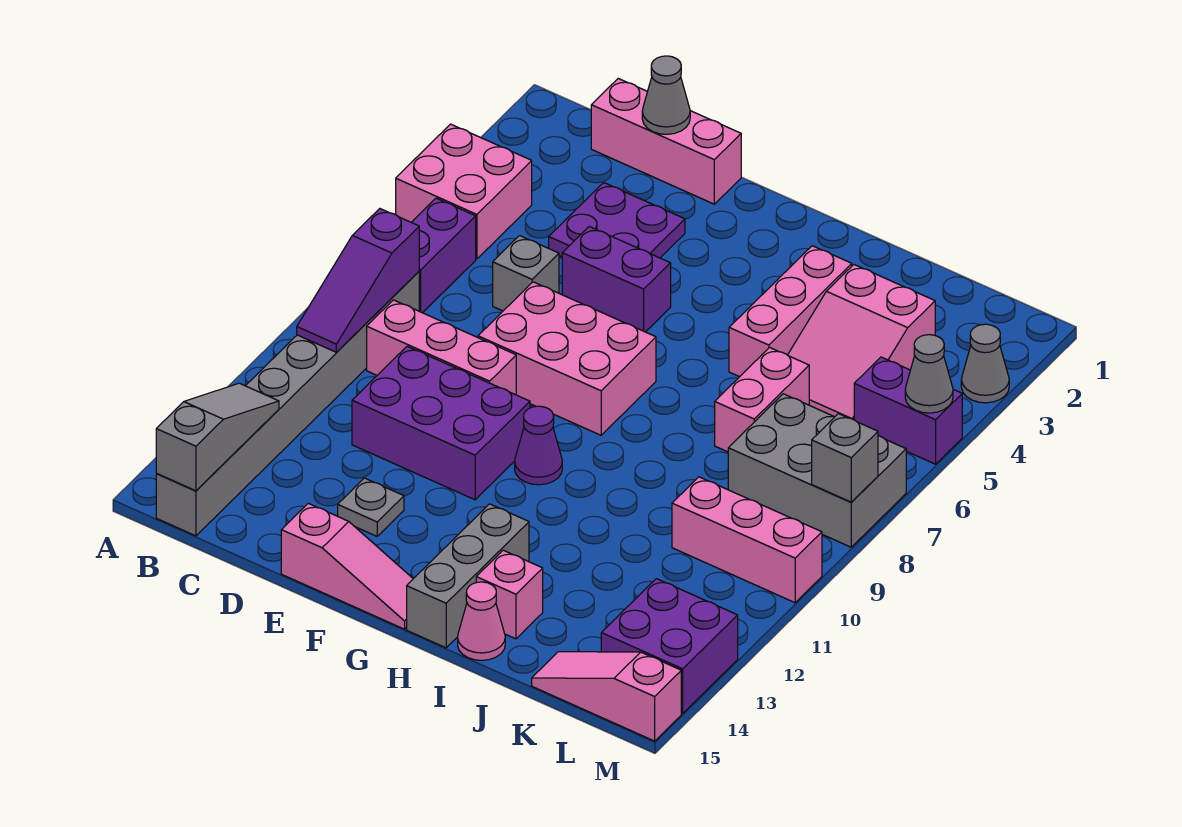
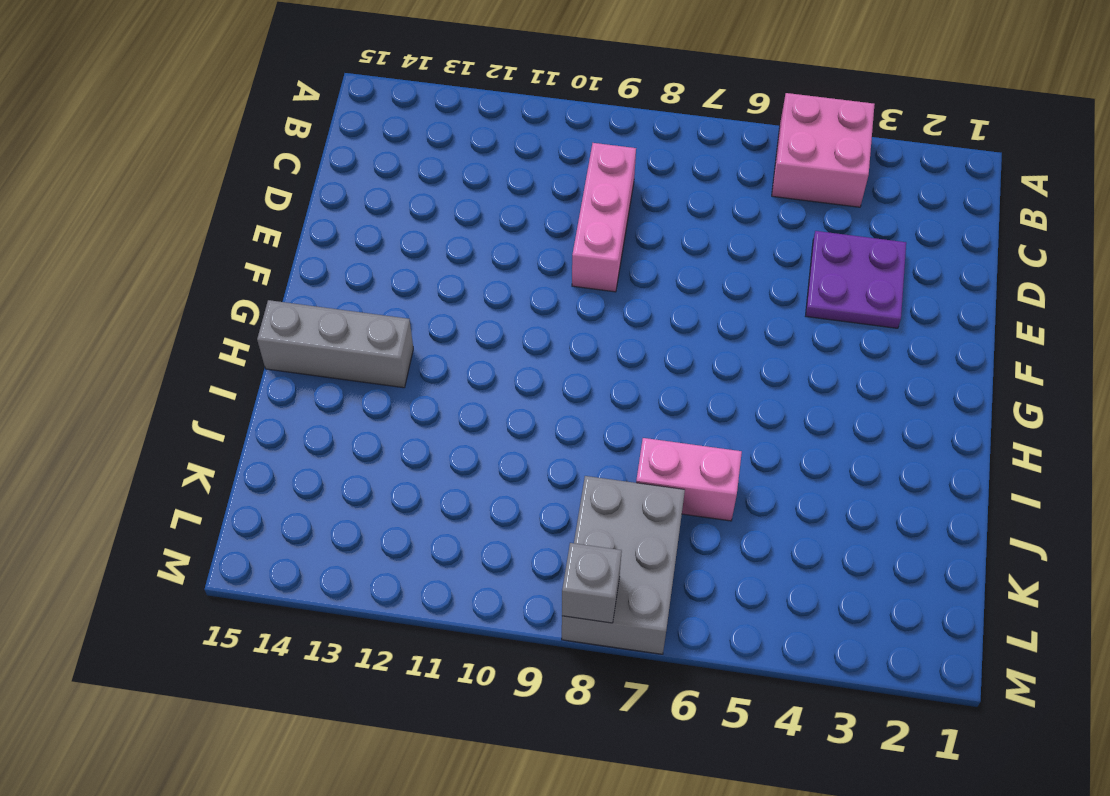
none -> purple brick B6:B7 level 1
none -> grey brick B8:B15 level 1
none -> pink brick C1:E1 level 1
none -> grey brick D6 level 1

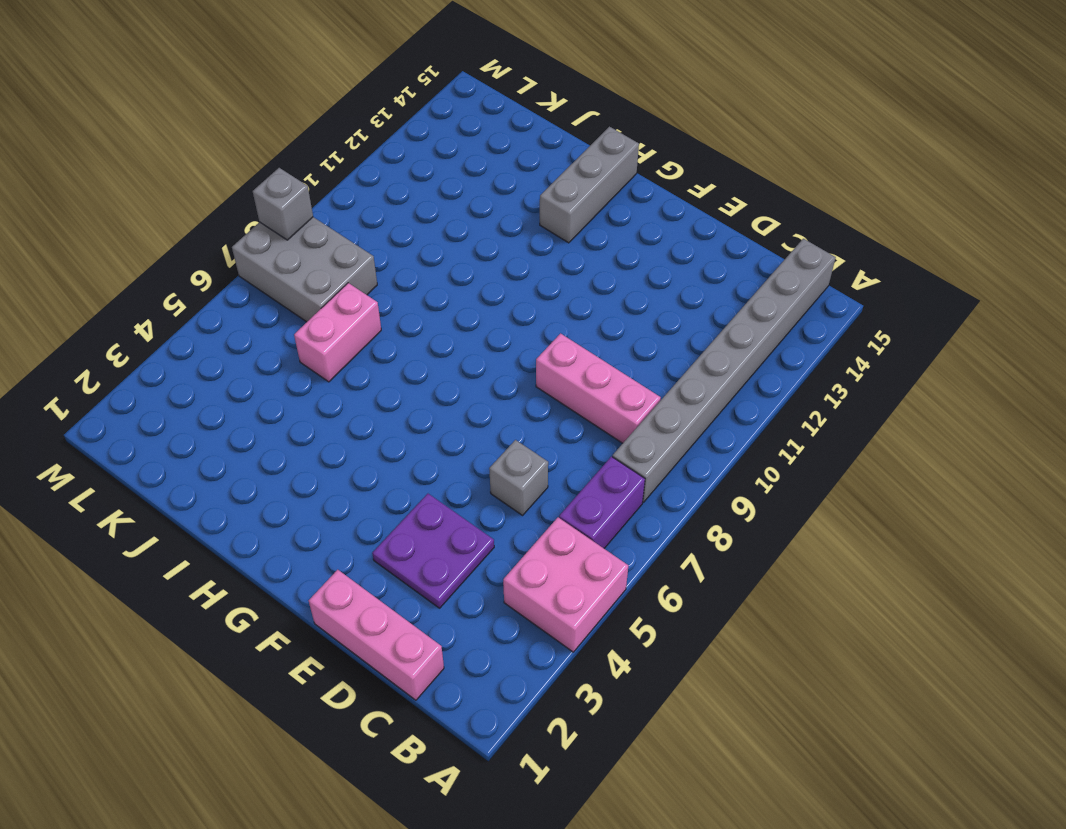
none -> purple brick D10:F11 level 1
none -> purple brick E5:F5 level 1
none -> pink brick E7:G8 level 1
none -> grey plate E13 level 1

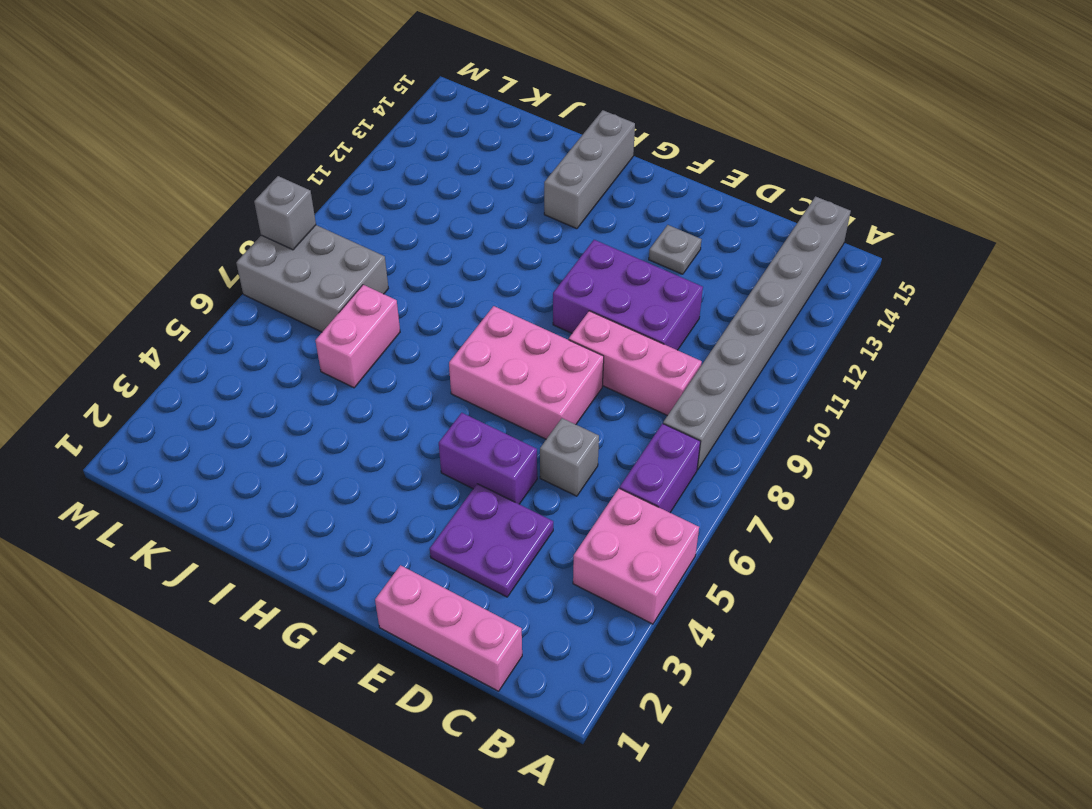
none -> pink slope E15:G15 level 1 top E
none -> purple cone G10 level 1
none -> pink brick I3:I5 level 1
none -> pink brick I14 level 1

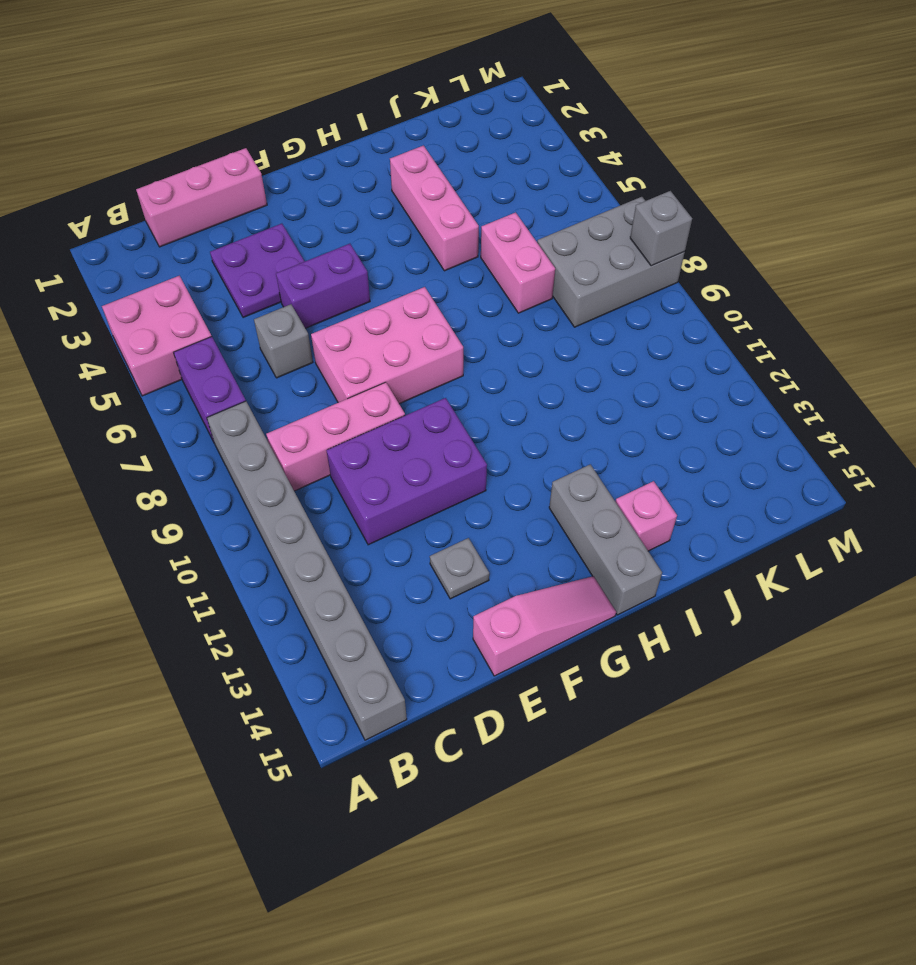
none -> purple cone G10 level 1
none -> pink cone I15 level 1
none -> pink slope J3:K5 level 1 top 3
none -> pink brick K10:M10 level 1

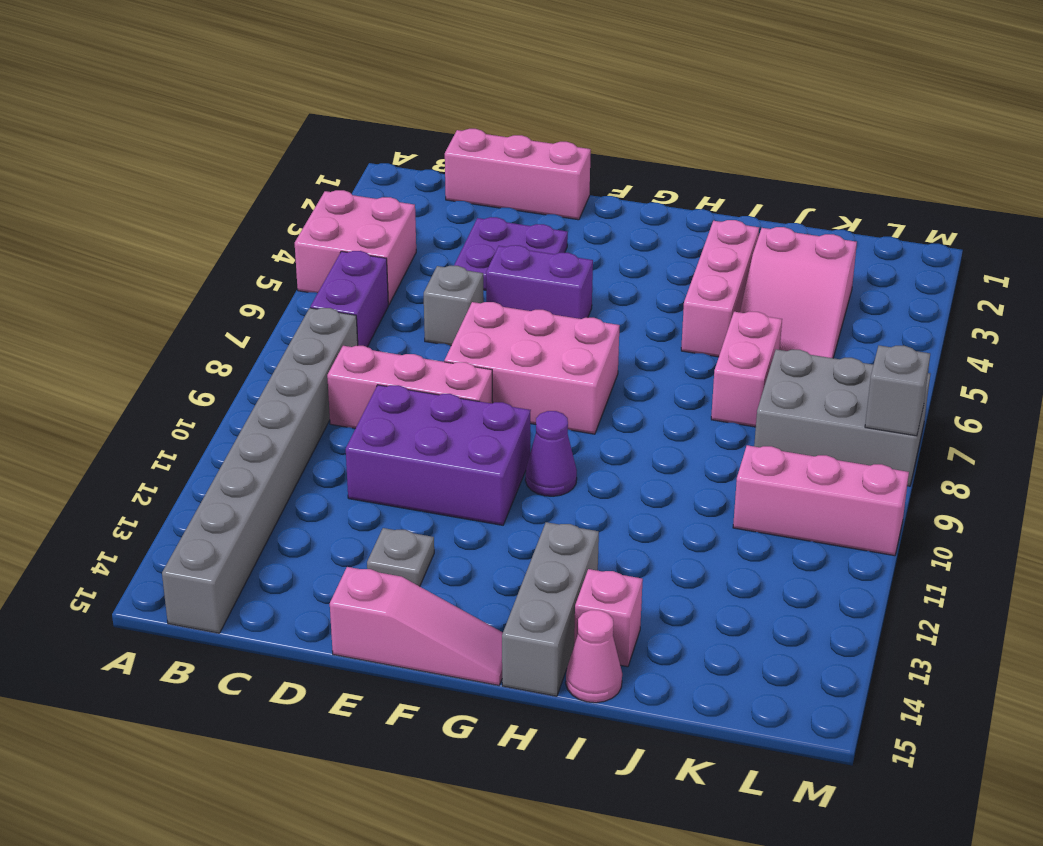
none -> pink slope K15:M15 level 1 top M
none -> purple brick L5:M5 level 1
none -> purple brick L13:M14 level 1
none -> grey cone M3 level 1

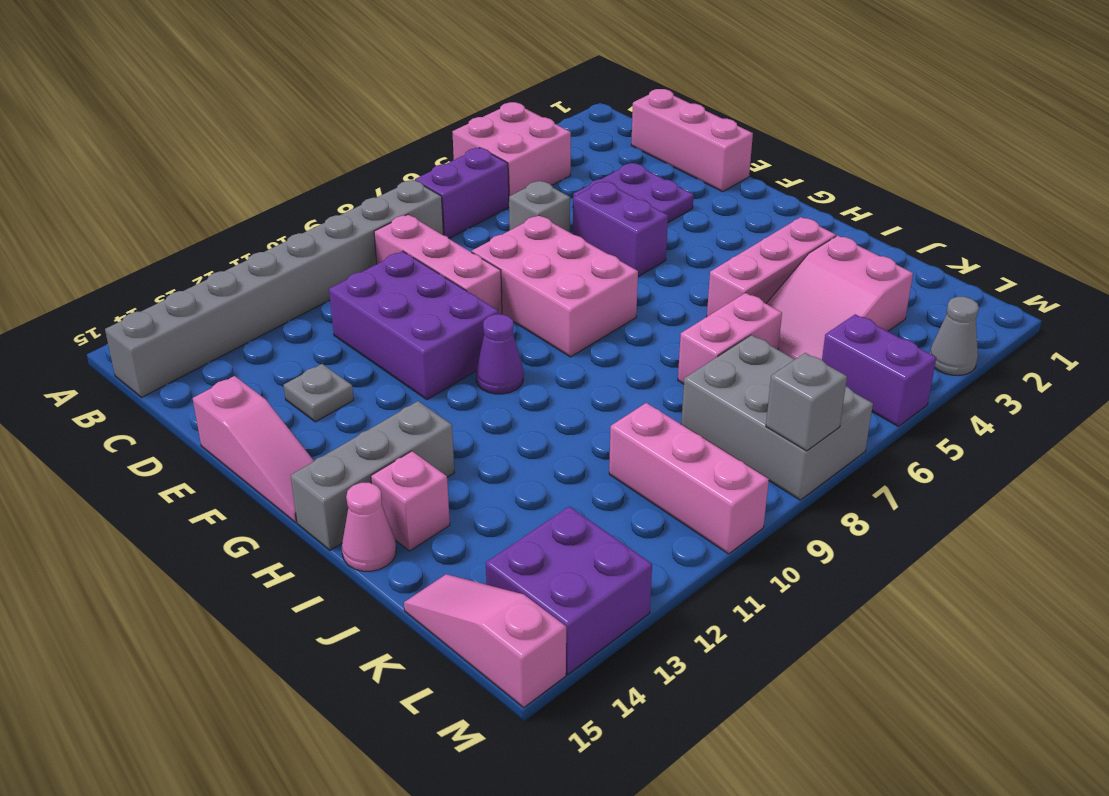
none -> purple slope B8:B10 level 2 top 8
none -> grey slope B13:B15 level 2 top 15
none -> grey cone D1 level 2
none -> grey cone M5 level 2

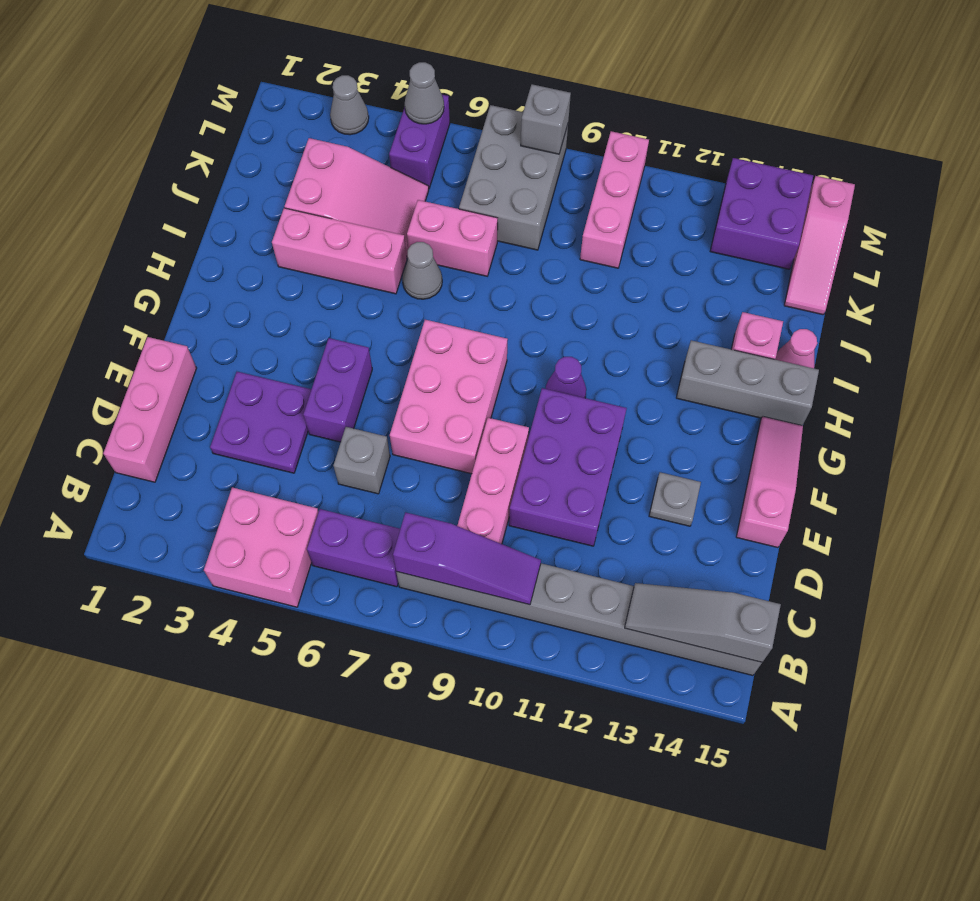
grey cone I6 level 1 -> grey cone D1 level 2

